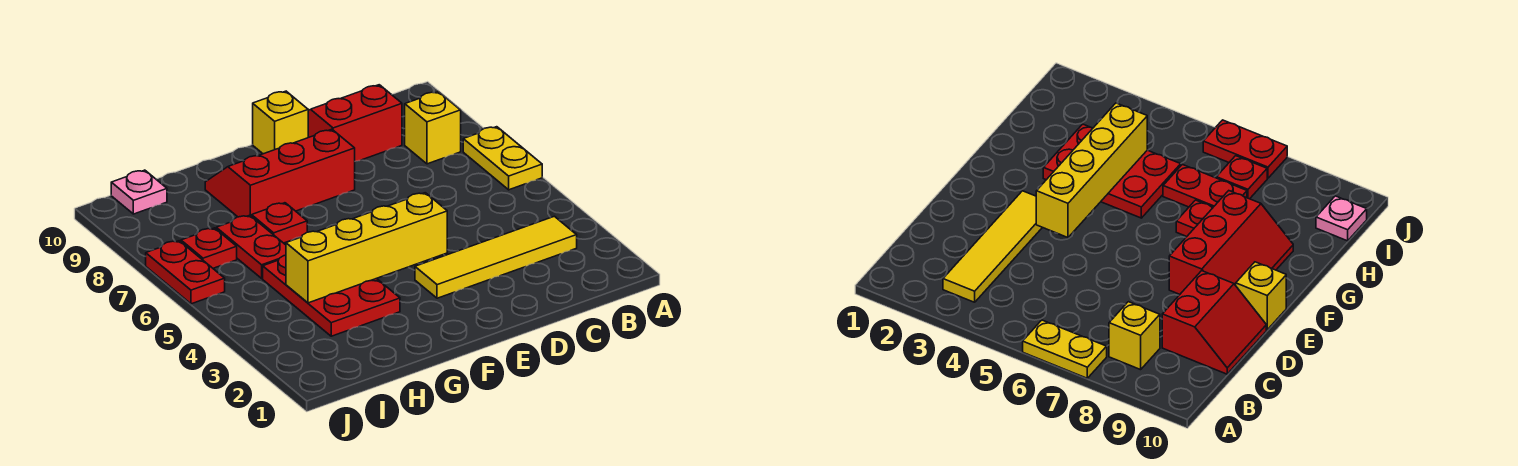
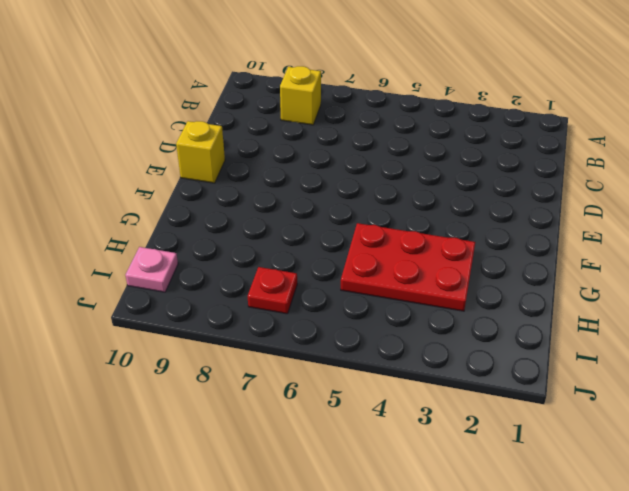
none -> yellow plate A6:A7 level 1
none -> yellow tile B3:E3 level 1
none -> red slope C9:D10 level 1 top 9

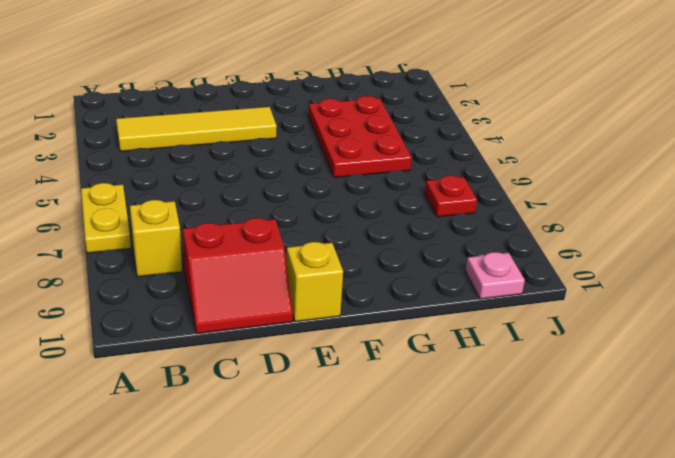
none -> red slope E8:G9 level 1 top 8
none -> red plate G7 level 1
none -> red plate H6:H7 level 1

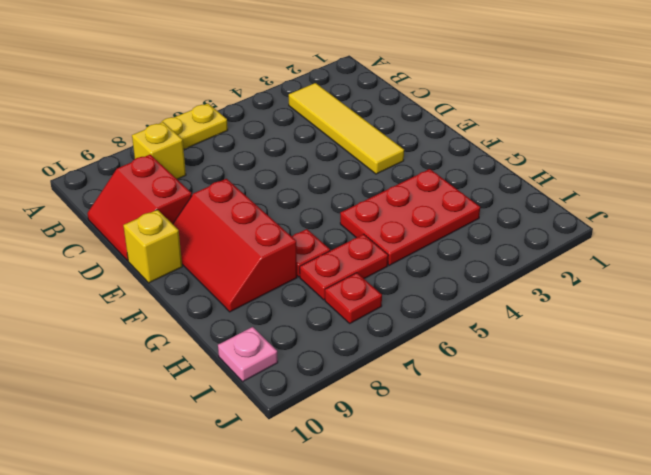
none -> red plate J6:J7 level 1
none -> yellow brick E4:H4 level 2

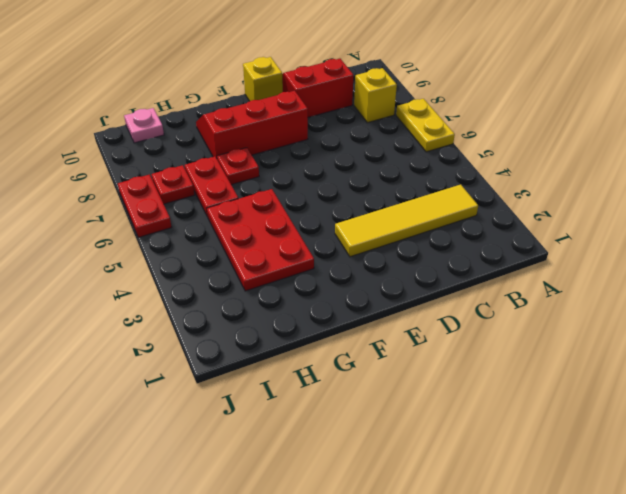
none -> yellow brick E4:H4 level 2

